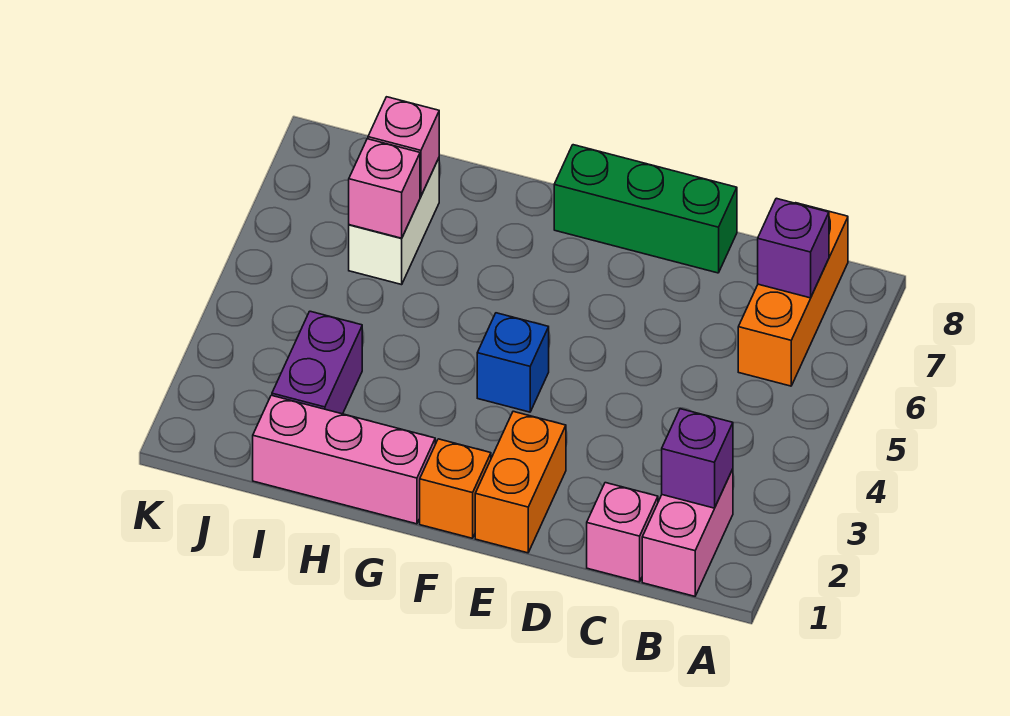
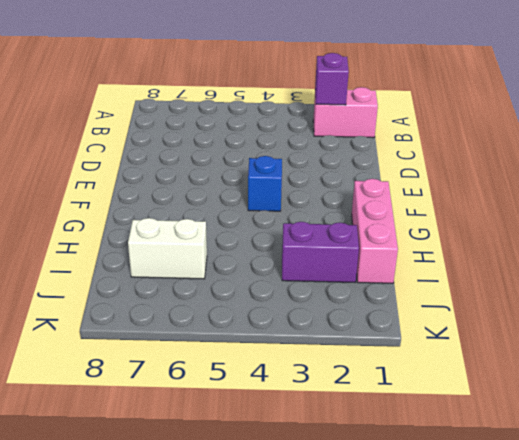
none -> orange brick B6:B8 level 1
none -> pink brick C1 level 1
none -> green brick D8:F8 level 1

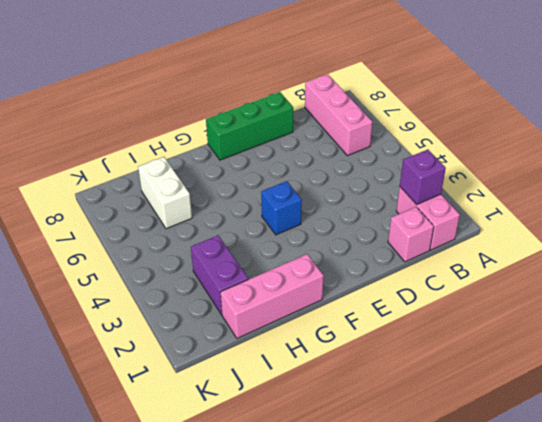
pink brick B6:B8 level 1 -> orange brick B6:B8 level 1
none -> orange brick E1:E2 level 1
none -> orange brick F1 level 1
none -> purple brick B7 level 2

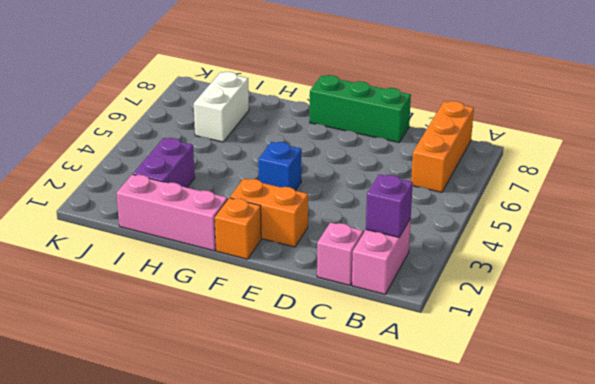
orange brick E2:F2 level 1 -> orange brick E1:E2 level 1
none -> purple brick B7 level 2
none -> pink brick I6 level 2
none -> pink brick I7 level 2

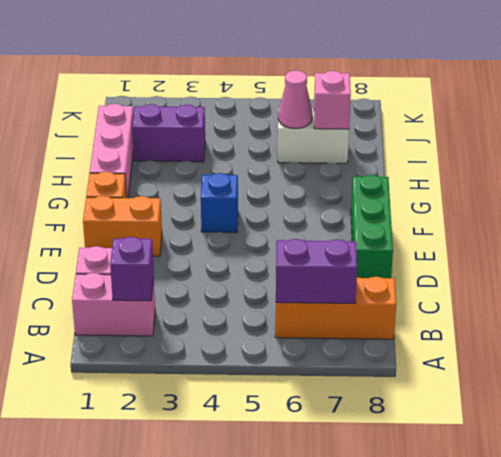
purple brick B6:B7 level 2 -> purple brick B7 level 2
pink cone I6 level 2 -> pink brick I6 level 2

